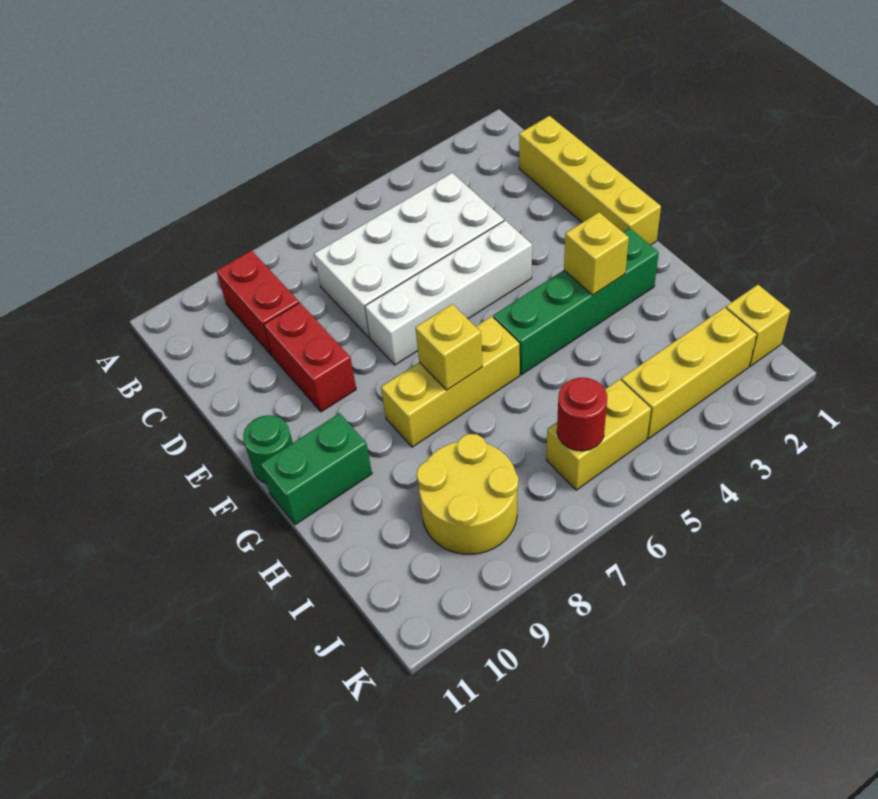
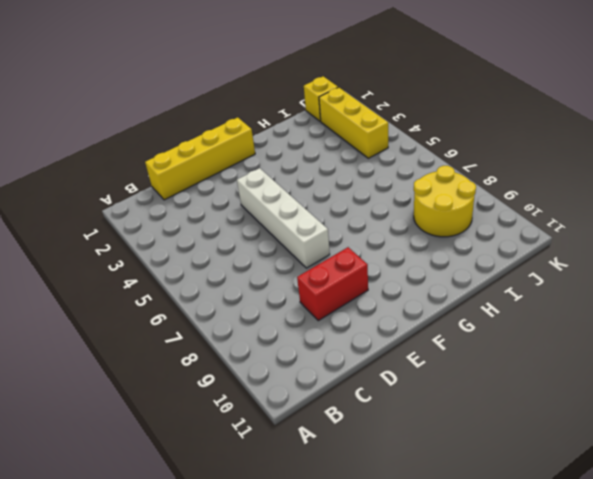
none -> red brick B9:C9 level 1
none -> white brick C4:D7 level 1
none -> green round brick F11 level 1

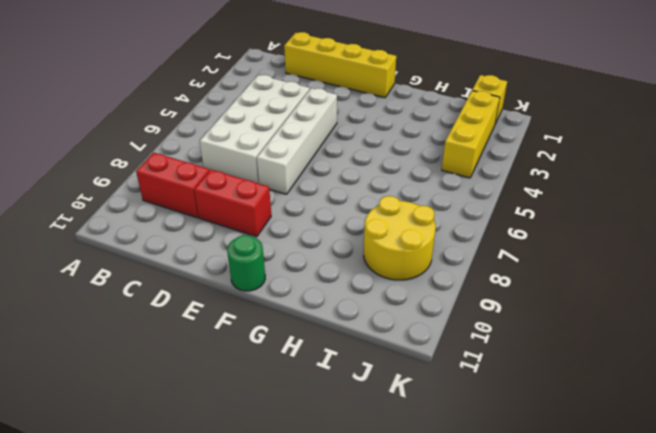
none -> green brick G2:G5 level 1
none -> yellow brick G6:G8 level 1
none -> green brick G10:G11 level 1

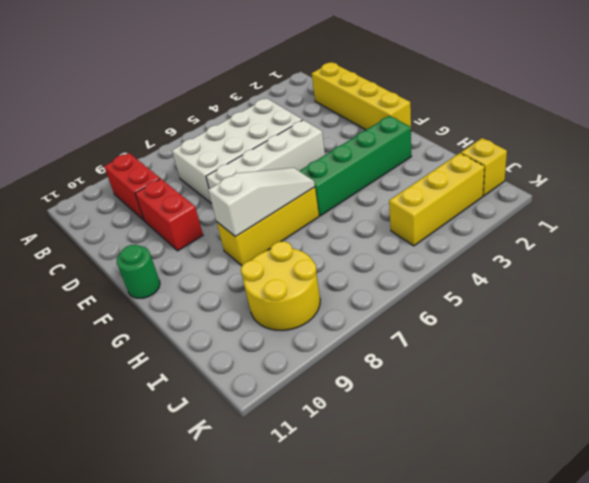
white slope G6:G8 level 2 top 8 -> yellow brick G7 level 2
none -> green brick G10:G11 level 1
none -> yellow brick J5:J6 level 1
none -> yellow brick G3 level 2

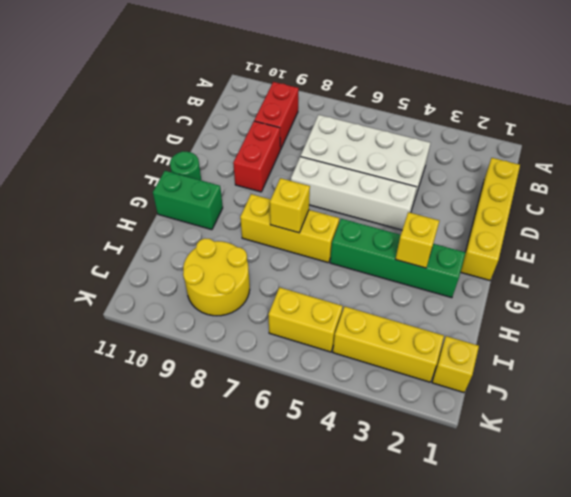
none -> red round brick J6 level 2

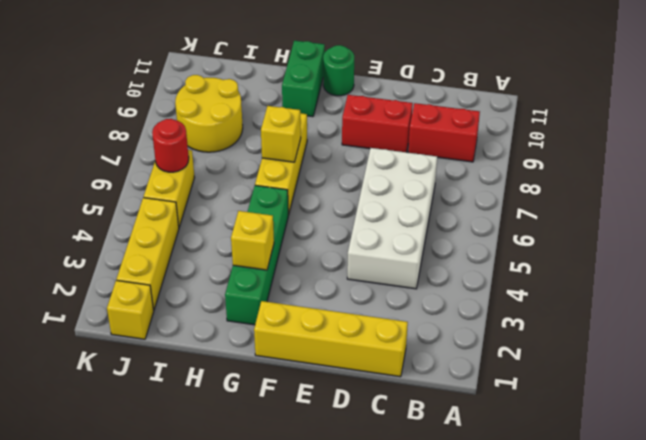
none -> white brick E4:E7 level 1

